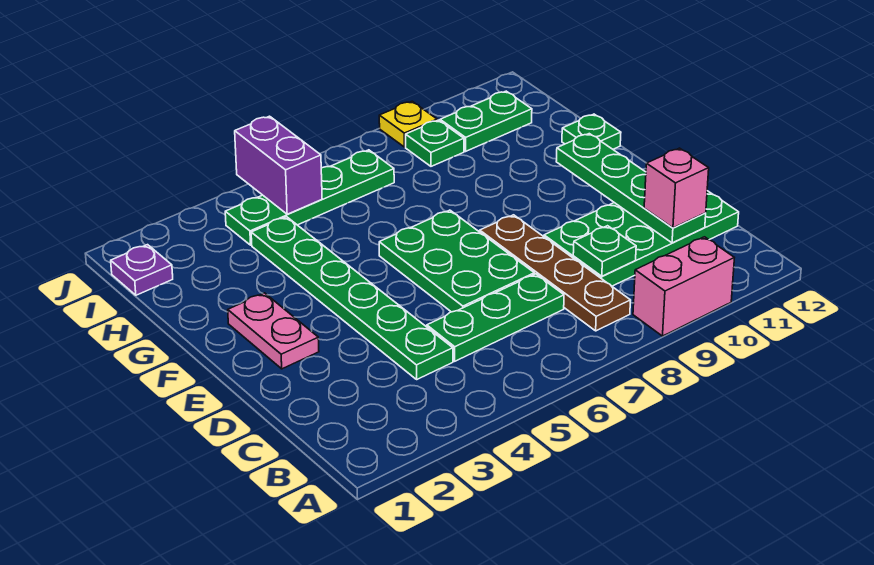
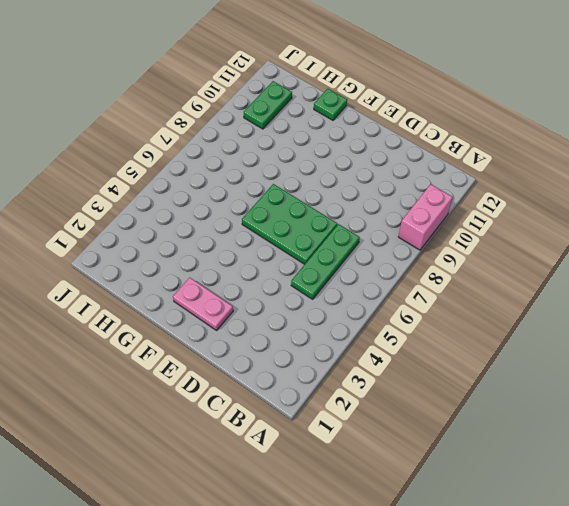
none -> brown plate B8:E8 level 1
none -> green plate C4:H4 level 1
none -> green plate C9:D12 level 1

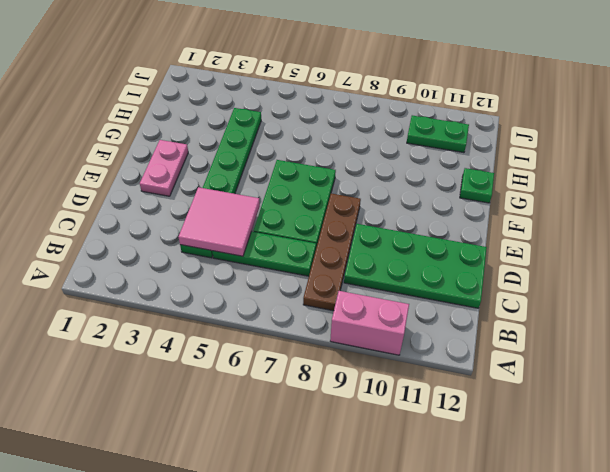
pink tile C4:D5 level 2 -> none
none -> purple plate I1 level 1
none -> green plate I4:I7 level 1
none -> green plate I9 level 1

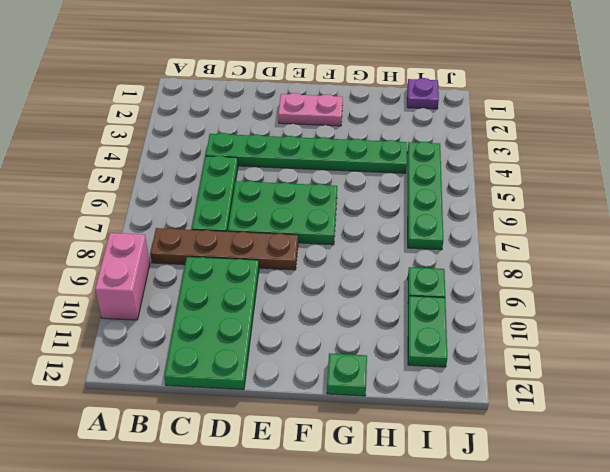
none -> yellow plate J9 level 1
none -> green plate C9 level 2
none -> green plate C11:F11 level 2

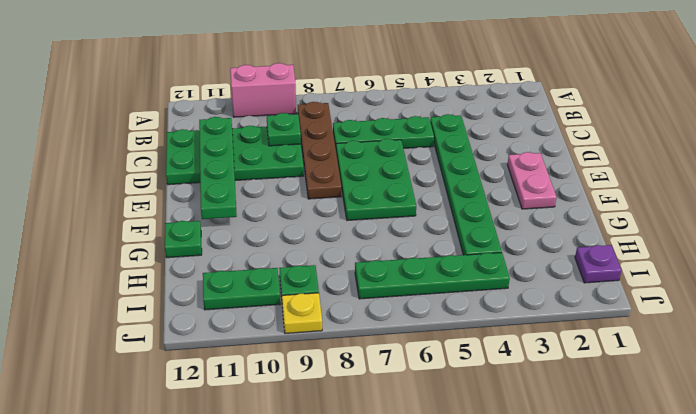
none -> purple brick I5:J5 level 2
none -> pink brick C11 level 3

